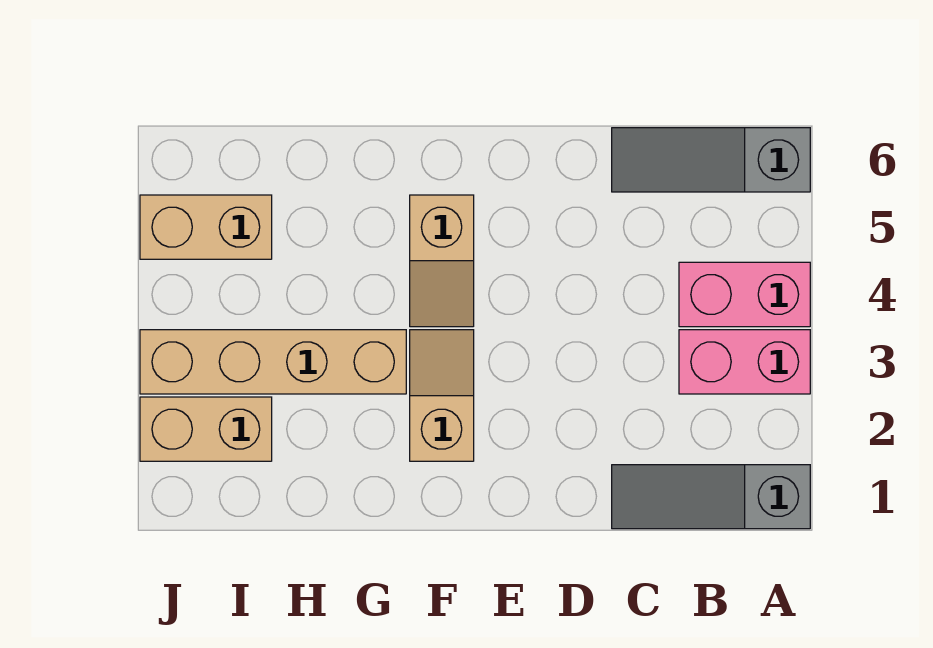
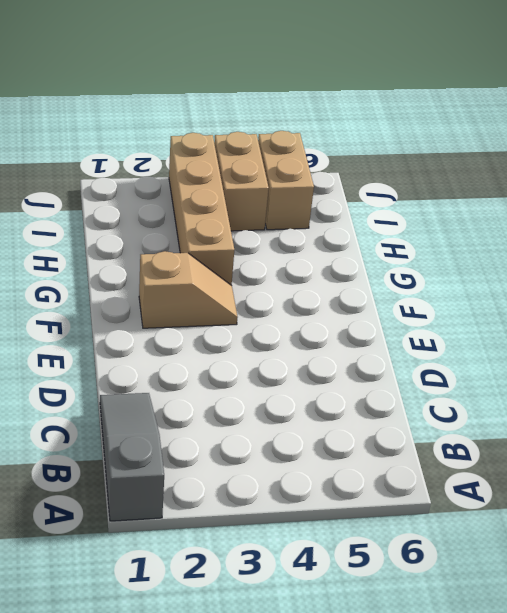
tan brick I4:J4 level 1 -> tan brick I2:J2 level 1
none -> pink brick A3:B3 level 1
none -> pink brick A4:B4 level 1

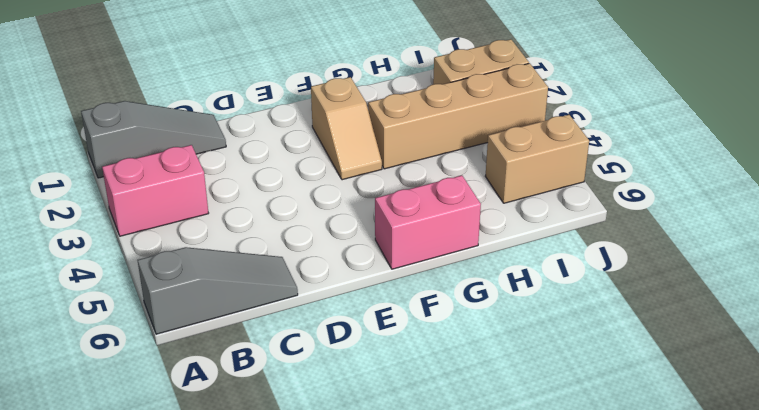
pink brick F6:G6 level 1 -> pink brick A4:B4 level 1
none -> tan slope F4:F5 level 1 top 5

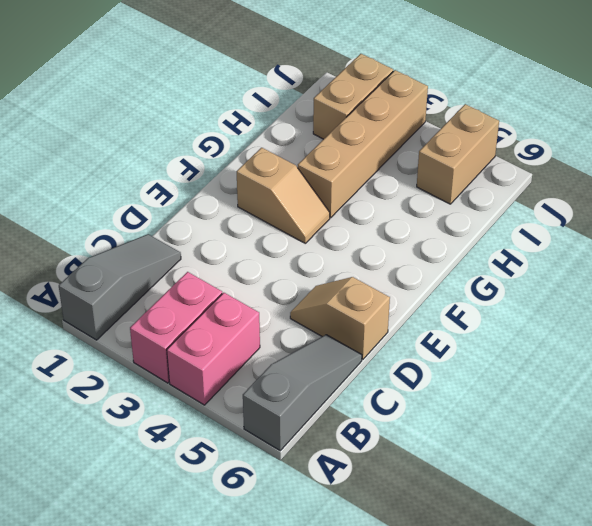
tan slope D5:D6 level 1 top 6 -> tan slope F4:F5 level 1 top 5

